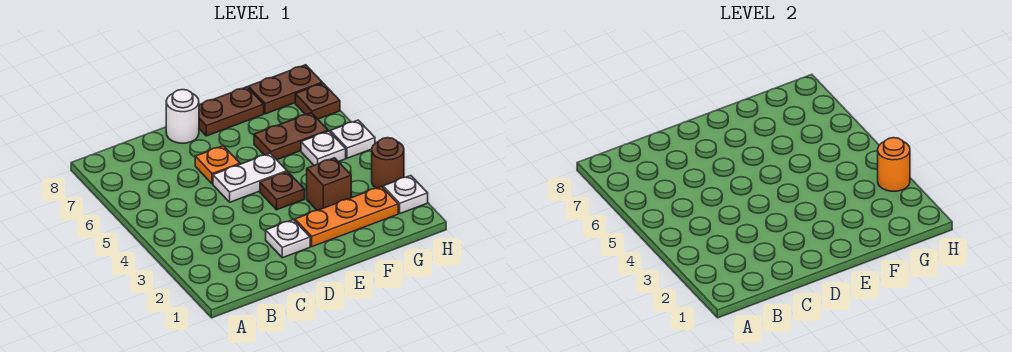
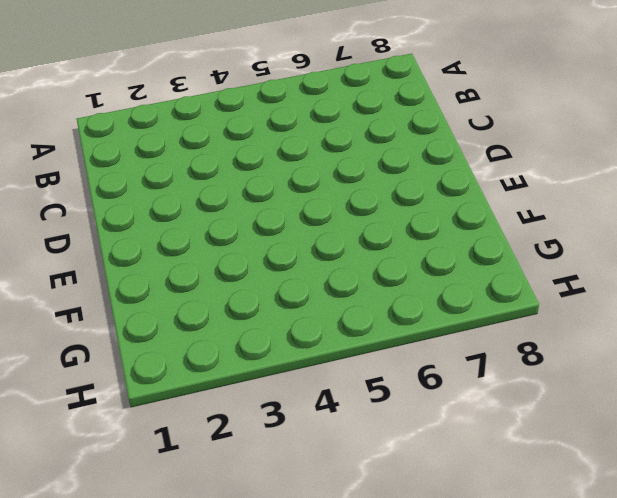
none -> white plate D2 level 1
none -> white plate D5:E5 level 1
none -> orange plate D6 level 1

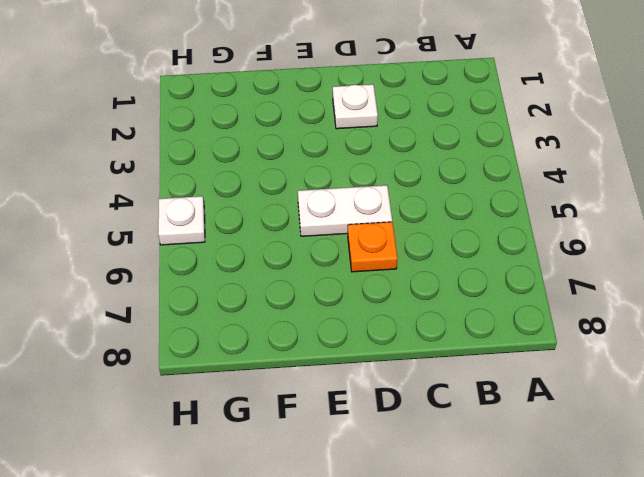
none -> white round brick D8 level 1
none -> orange plate E2:G2 level 1
none -> brown plate E4 level 1

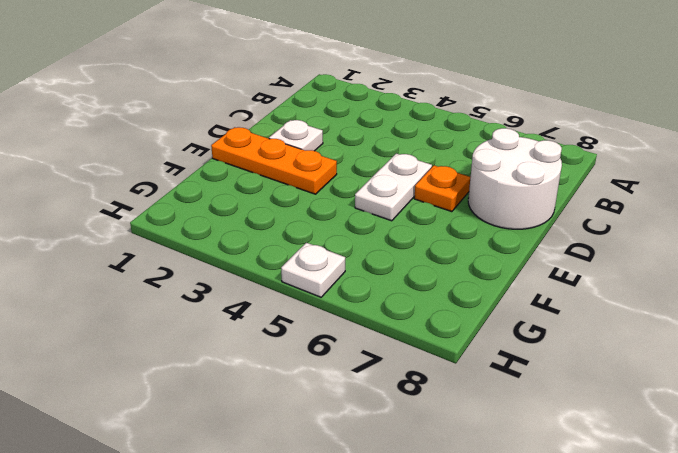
white round brick C7:D8 level 1 -> white round brick D8 level 1
orange plate E1:E3 level 1 -> orange plate E2:G2 level 1
none -> brown plate E4 level 1
none -> brown plate E8:F8 level 1
none -> brown brick F3 level 1

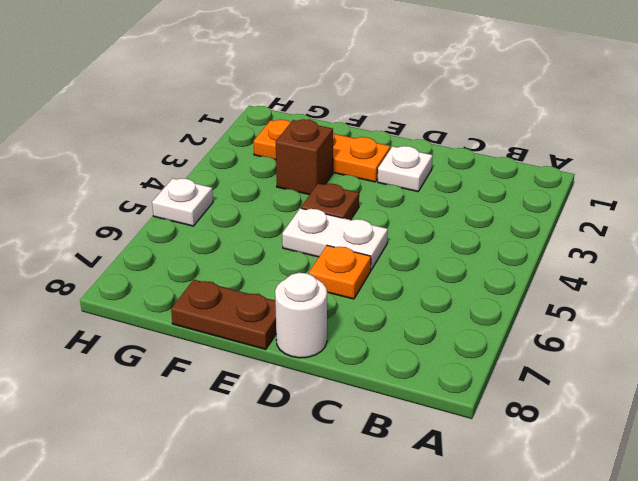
none -> brown plate F6:G6 level 1
none -> white plate G5 level 1
none -> brown plate G8:H8 level 1

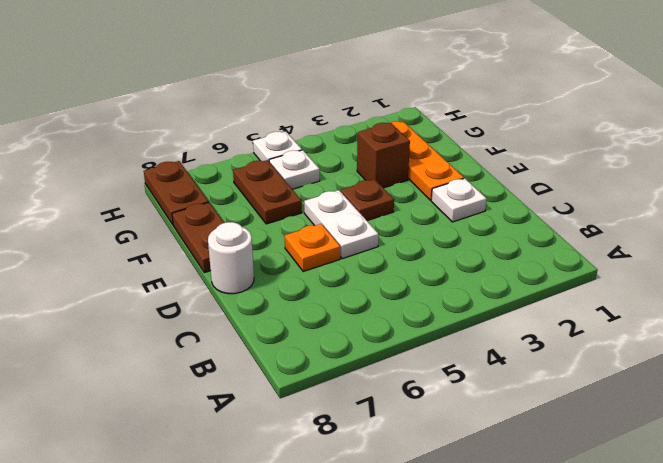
none -> white plate H2 level 1
none -> brown round brick H3 level 1
none -> brown plate H7 level 1

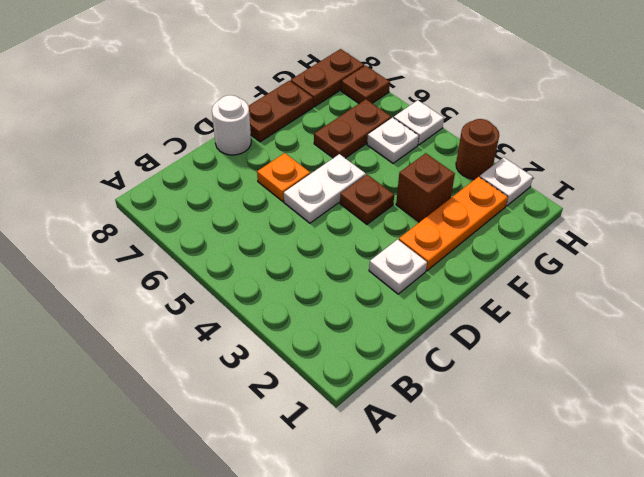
none -> orange round brick H3 level 2

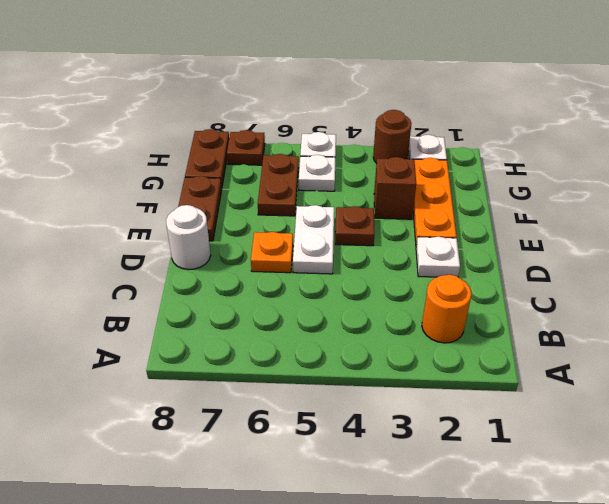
orange round brick B2 level 1 -> orange round brick H3 level 2

